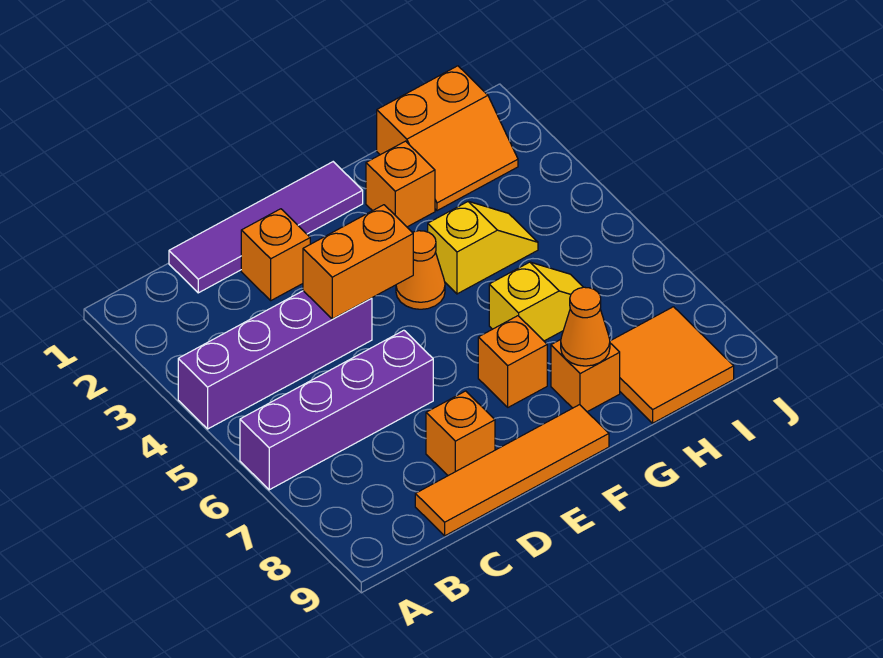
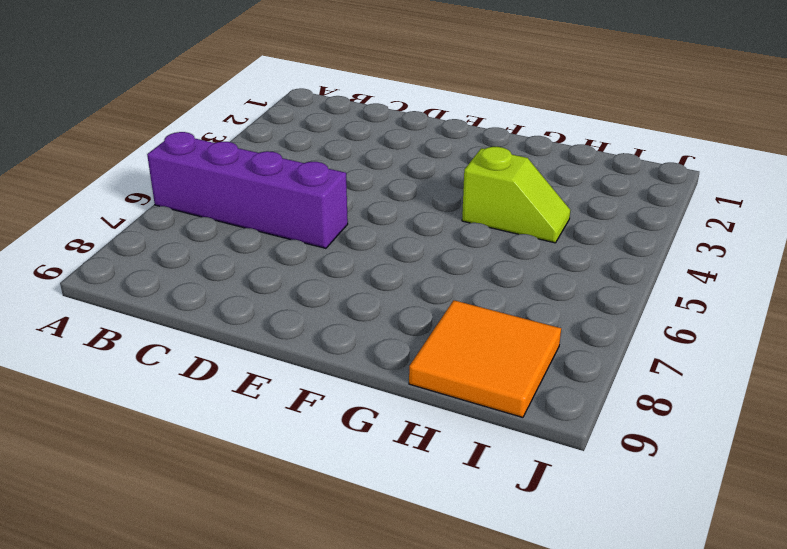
lime slope G4:H4 level 1 top G -> yellow slope G4:H4 level 1 top G
none -> purple brick A4:D4 level 1
none -> purple tile C1:F1 level 1
none -> orange tile C9:F9 level 1

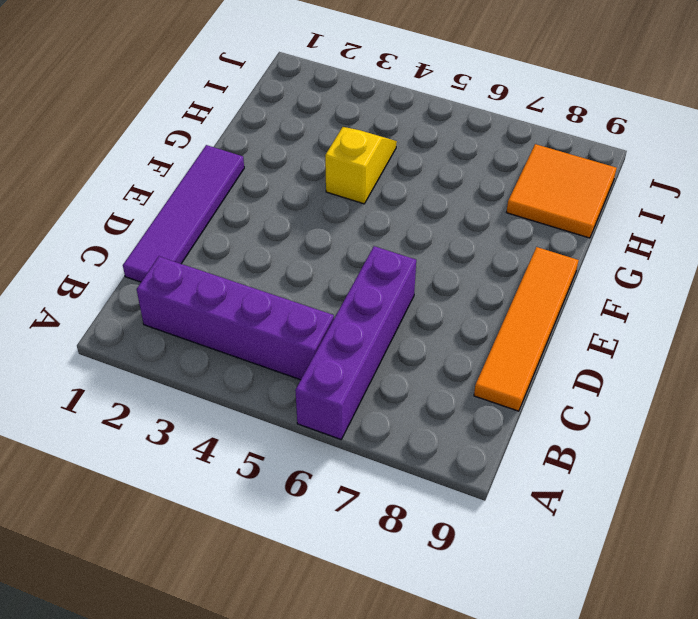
purple brick B2:B5 level 1 -> purple brick A4:D4 level 1
none -> orange brick D2 level 1
none -> orange brick D8 level 1
none -> orange cone F4 level 1

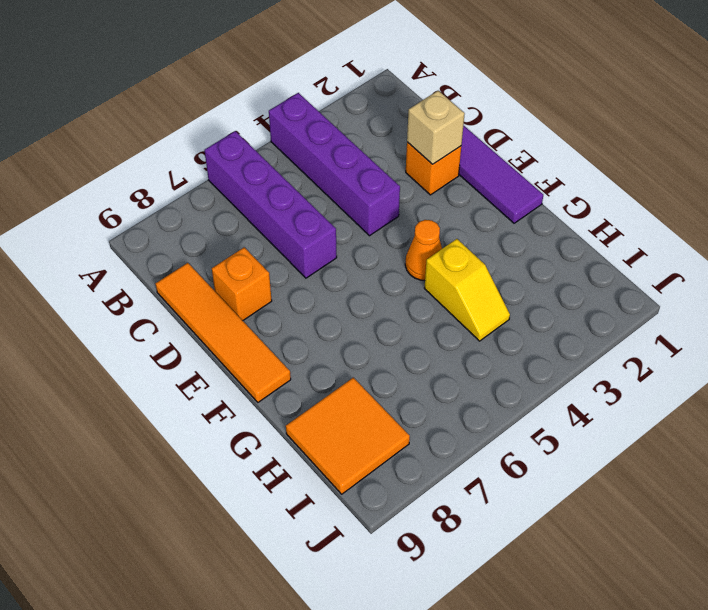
tan brick D2 level 2 -> none
none -> orange brick F7 level 1
none -> orange brick G2 level 1
none -> yellow slope G6:H6 level 1 top G

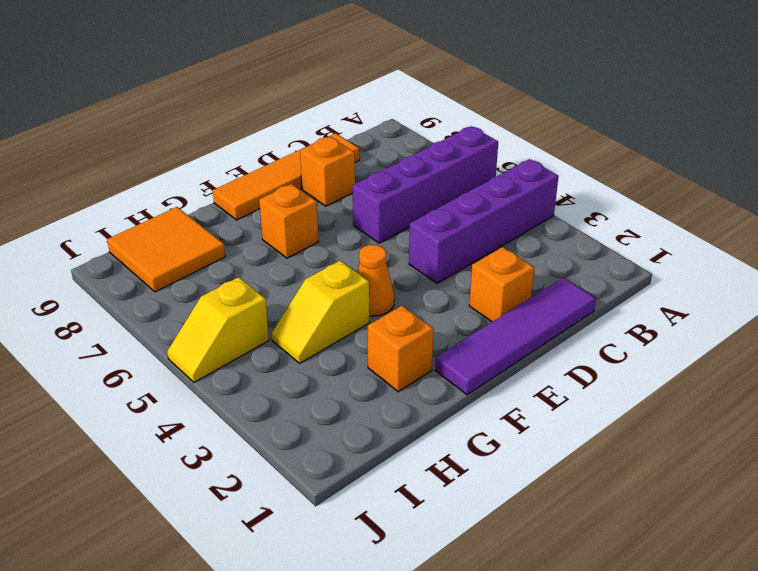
yellow slope I5:J5 level 1 top I -> yellow slope G6:H6 level 1 top G
none -> orange brick G8 level 1
none -> orange slope H1:I2 level 1 top 1
none -> orange brick D4:E4 level 2

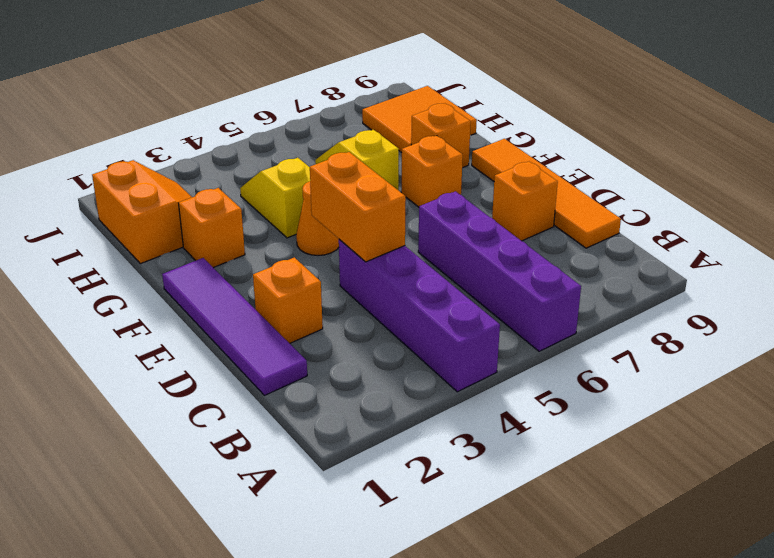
none -> orange cone G8 level 2

